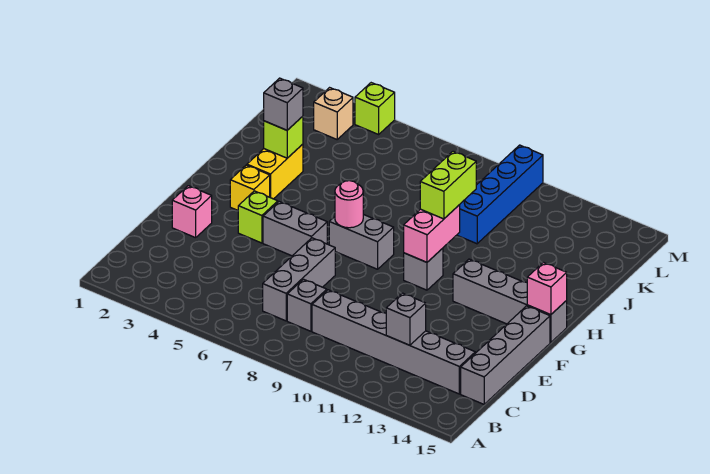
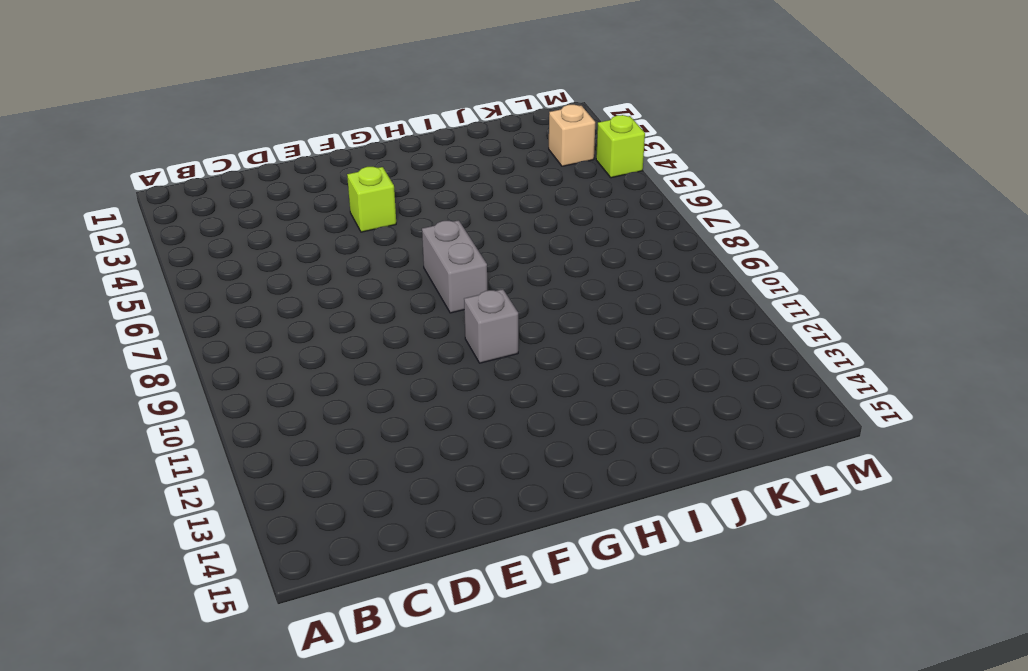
none -> grey brick C7:E7 level 1
none -> grey brick C8 level 1
none -> grey brick C9:C14 level 1

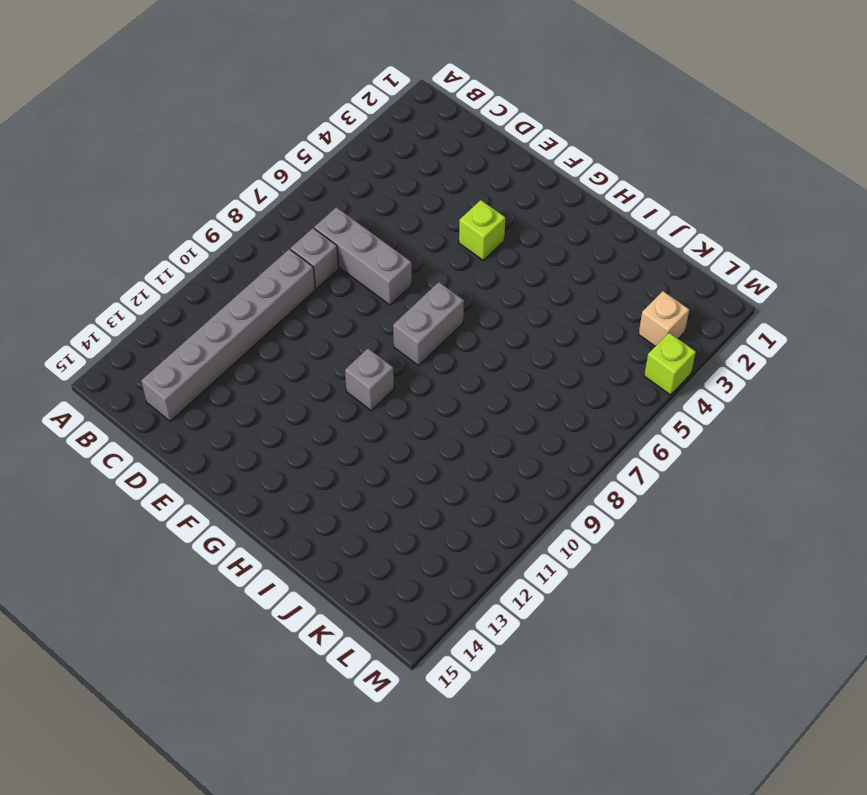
none -> grey brick C15:F15 level 1
none -> pink brick E2 level 1
none -> grey brick F5:F6 level 1

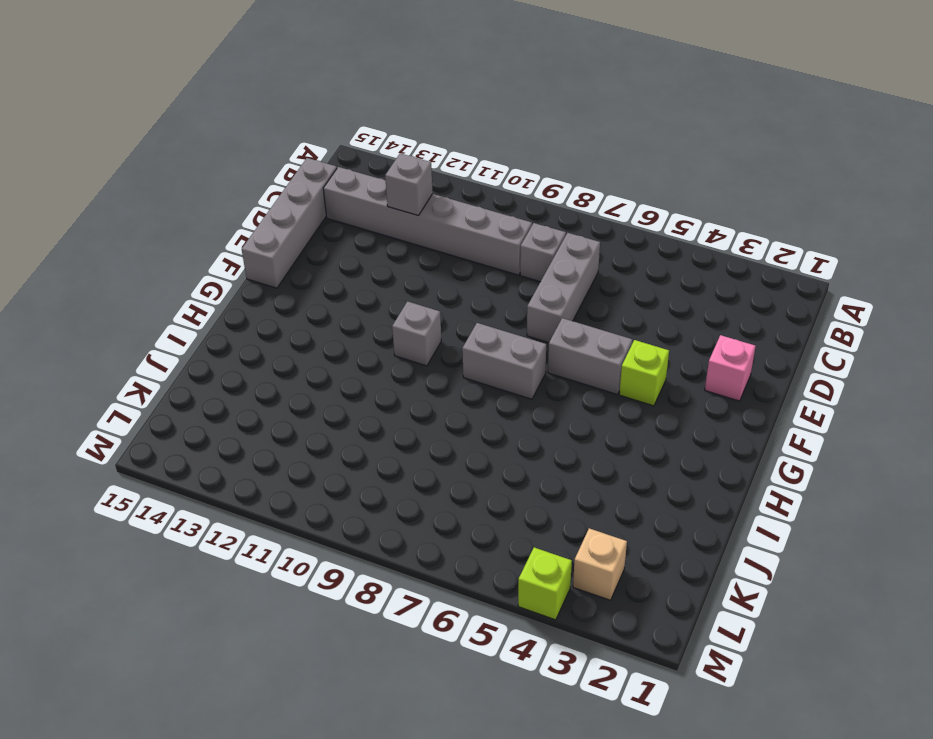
none -> yellow brick G3 level 1
none -> grey brick G12:G15 level 1
none -> yellow brick H3:I3 level 1

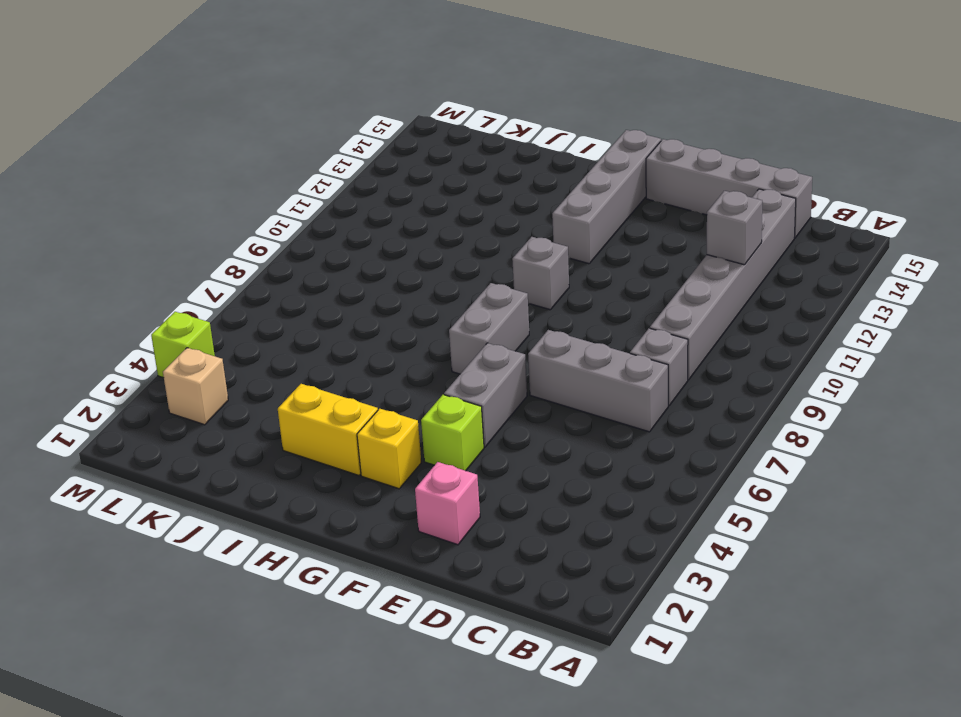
none -> blue brick J10:M10 level 1
none -> pink round brick G7 level 2
none -> pink brick G10:H10 level 2

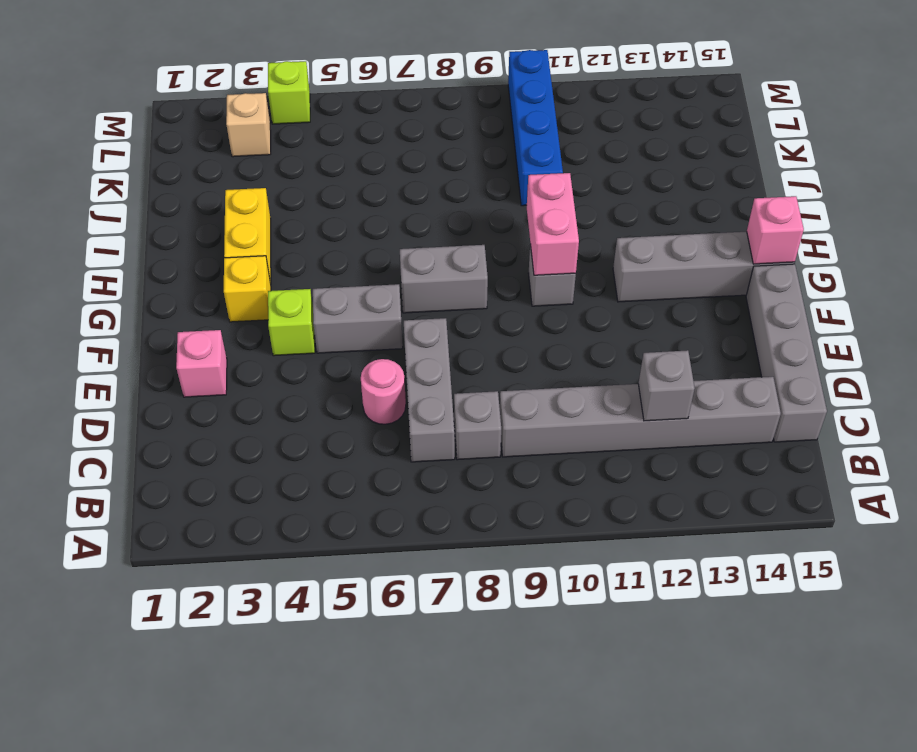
pink round brick D6 level 1 -> pink round brick G7 level 2
none -> lime brick I3 level 2
none -> lime brick H10:I10 level 3
none -> grey brick I3 level 3

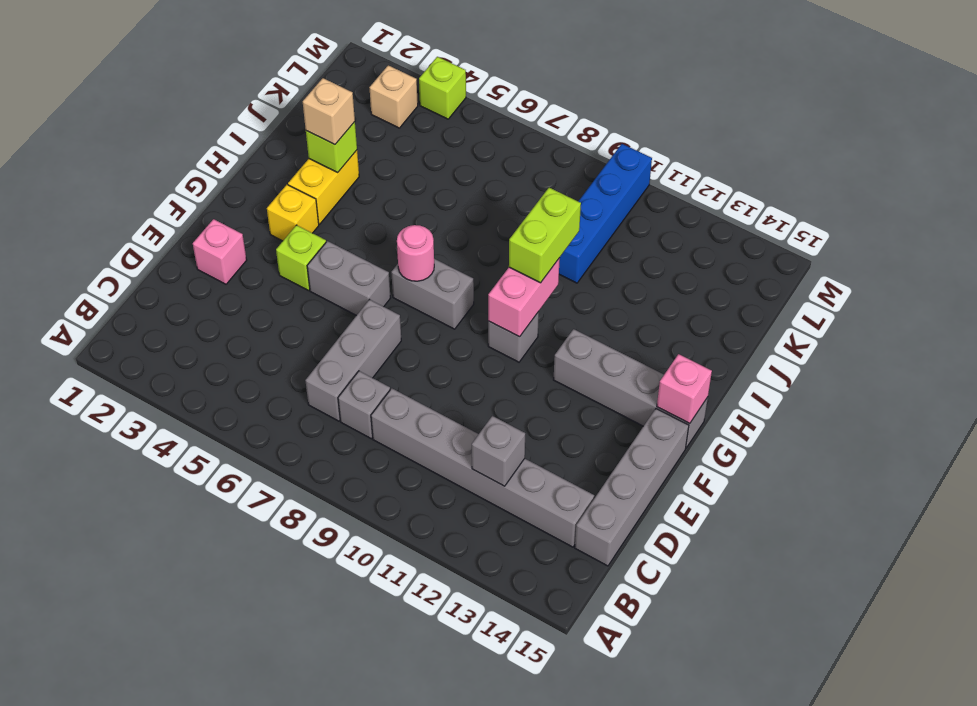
tan brick I3 level 3 -> grey brick I3 level 3

